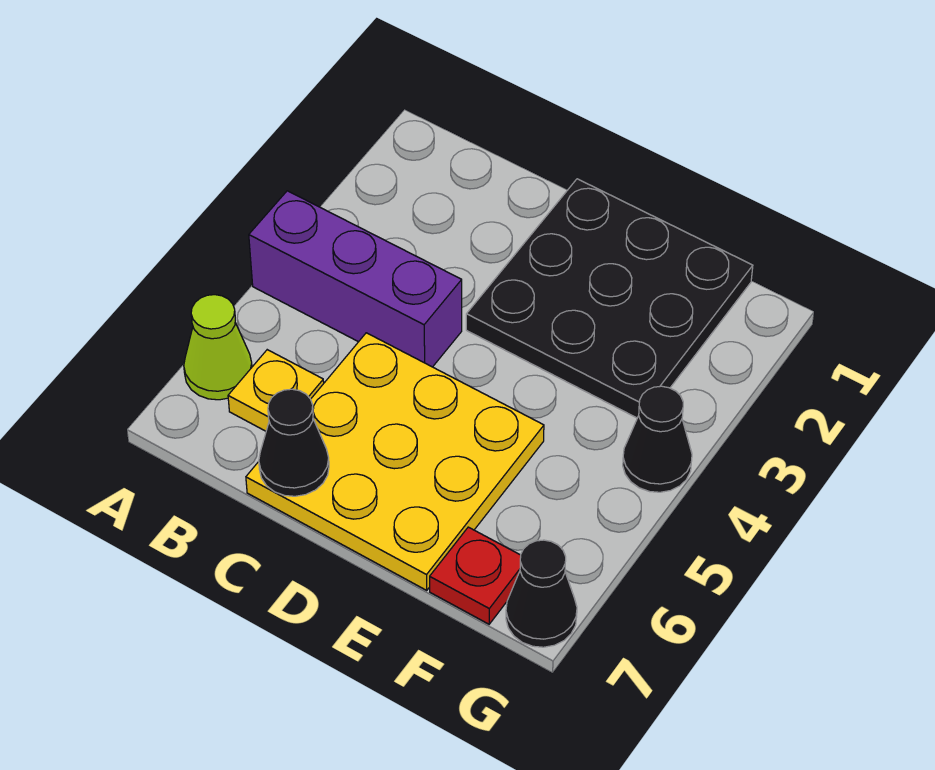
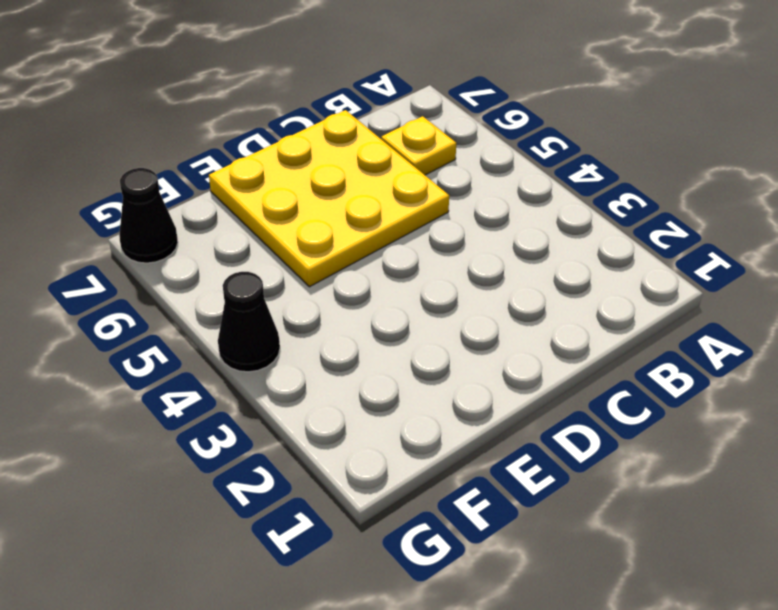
none -> purple brick A4:C4 level 1
none -> lime cone A6 level 1

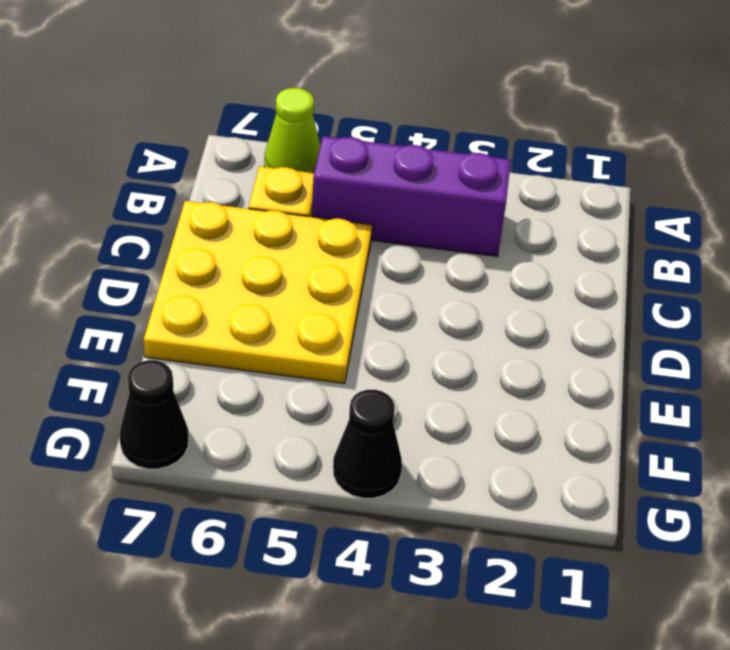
purple brick B3:B5 level 1 -> purple brick A4:C4 level 1
none -> black plate D1:F3 level 1
none -> red plate F7 level 1

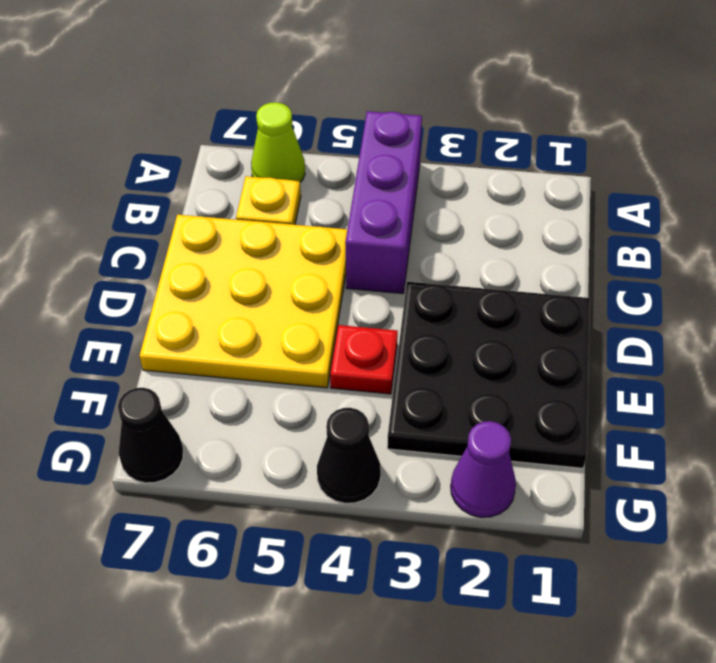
red plate E4 level 1 -> red plate F7 level 1
purple cone G2 level 1 -> none
none -> black cone C7 level 2

